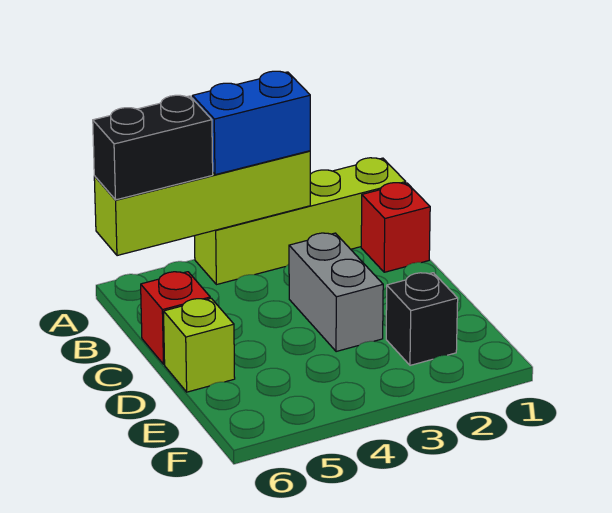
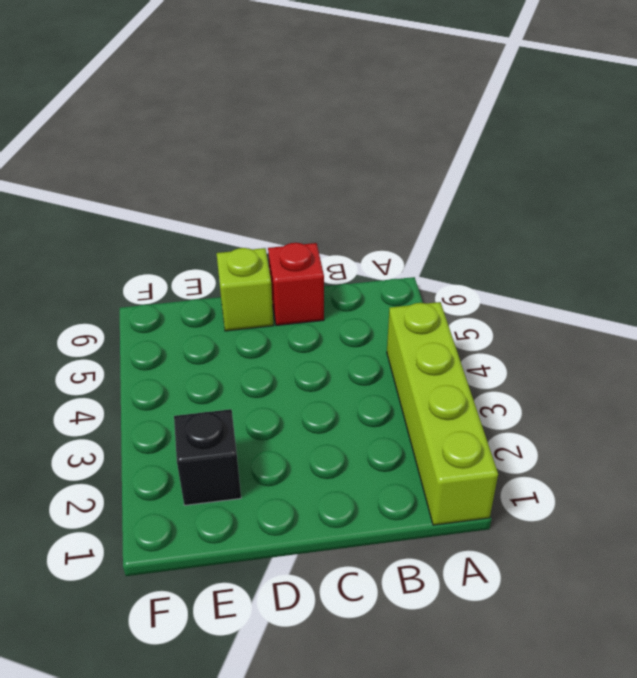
none -> red brick B1 level 1
none -> grey brick C3:D3 level 1

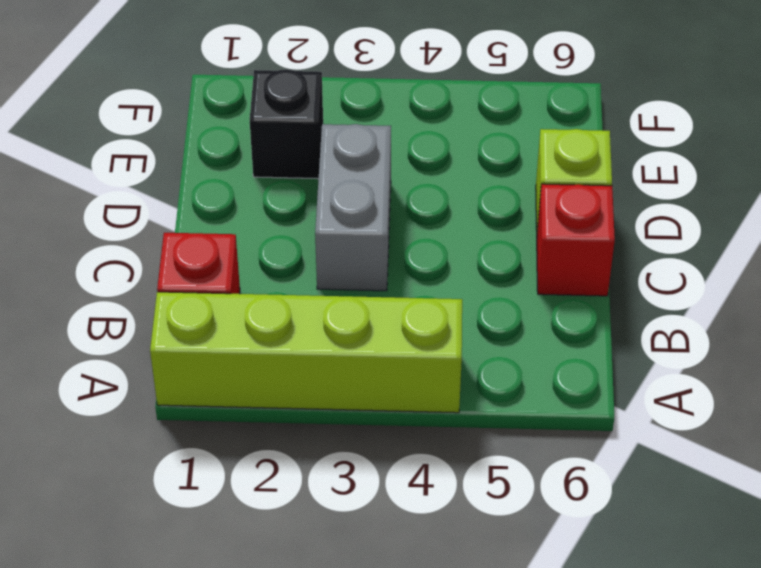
none -> lime brick A3:A6 level 2
none -> blue brick A3:A4 level 3

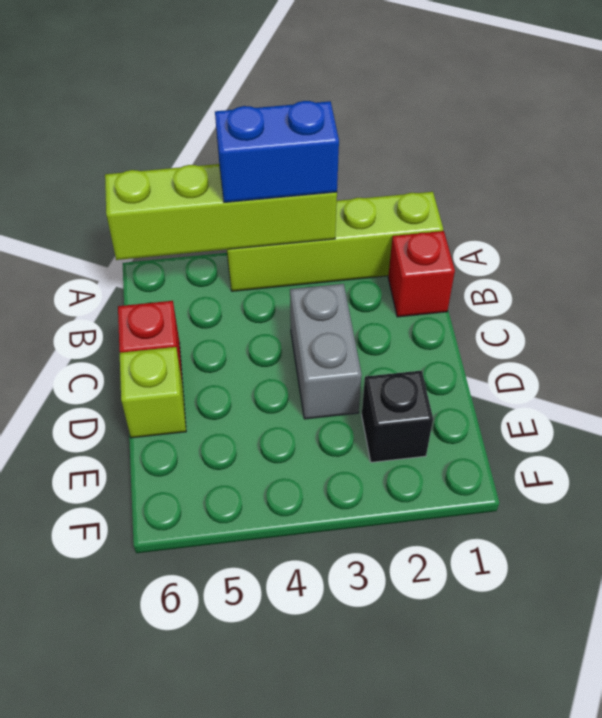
none -> black brick A5:A6 level 3

